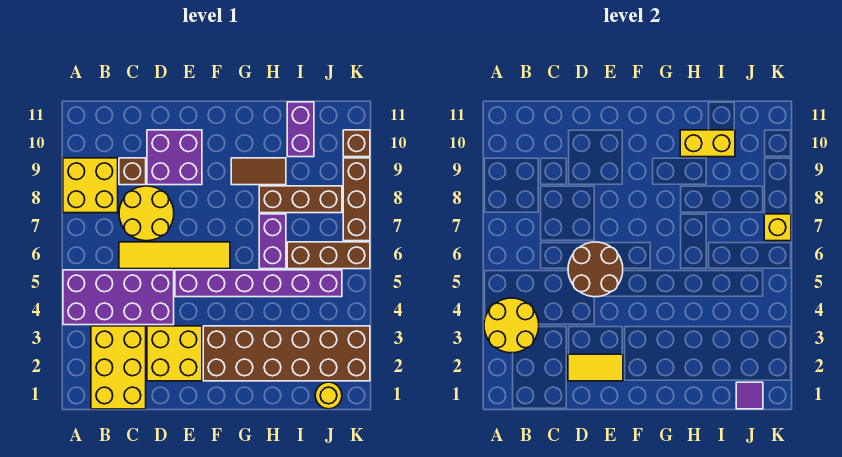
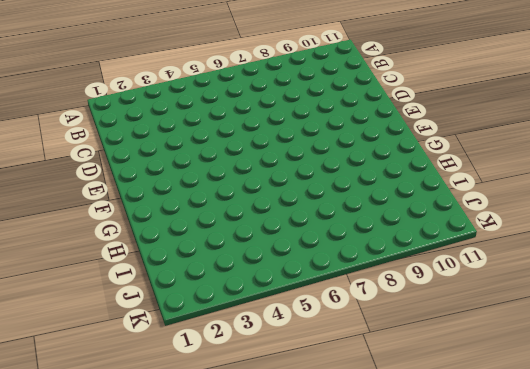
none -> purple brick A4:D5 level 1
none -> yellow brick A8:B9 level 1
none -> yellow brick B1:C3 level 1

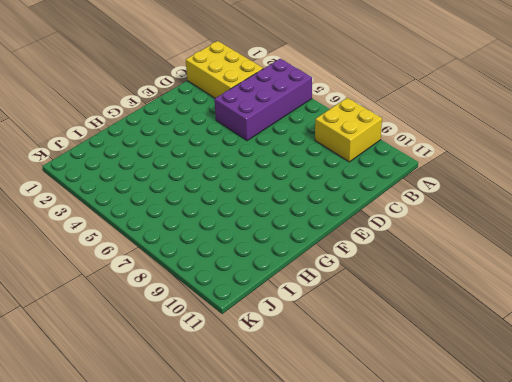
none -> yellow tile C6:F6 level 1
none -> yellow round brick C7:D8 level 1
none -> brown brick C9 level 1

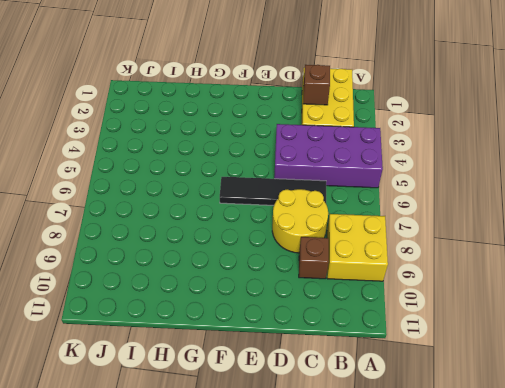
brown brick C2 level 2 -> brown brick K10 level 1
black tile C6:F6 level 1 -> yellow tile C6:F6 level 1
none -> yellow brick D2:E3 level 1
none -> purple brick D9:E10 level 1
none -> purple brick E5:J5 level 1

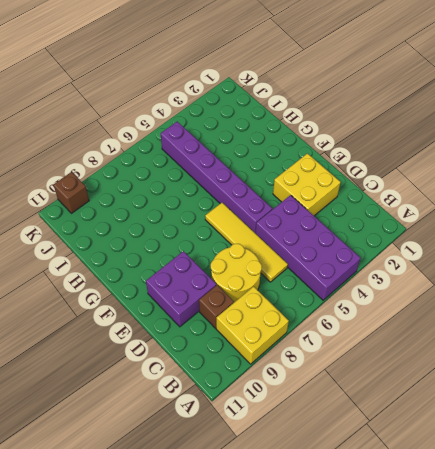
none -> yellow brick B1:C3 level 1
none -> brown brick F2:K3 level 1
none -> brown tile G9:H9 level 1

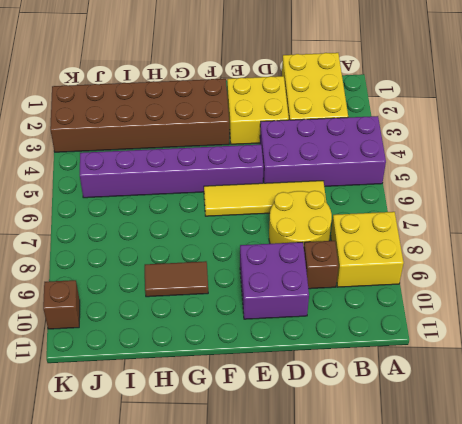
none -> purple brick H6:H7 level 1
none -> brown brick H8:J8 level 1
none -> brown brick I6:K6 level 1

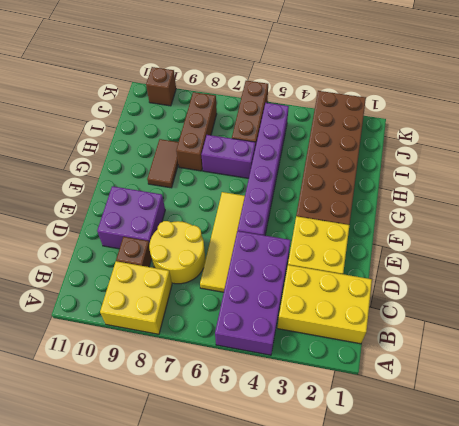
none -> purple brick I10:I11 level 1
none -> yellow round brick J1 level 1
none -> brown brick K7:K9 level 1

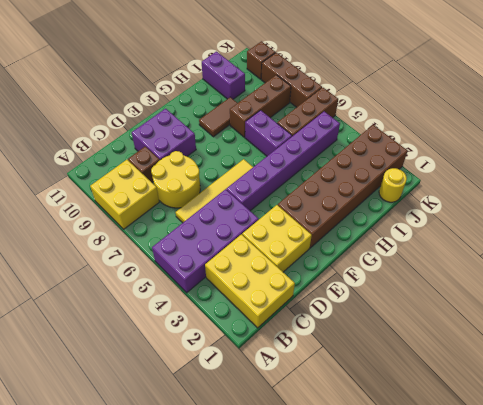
none -> yellow round brick A3:B4 level 2
none -> yellow tile D2:E2 level 2
none -> brown round brick D5:E6 level 2

